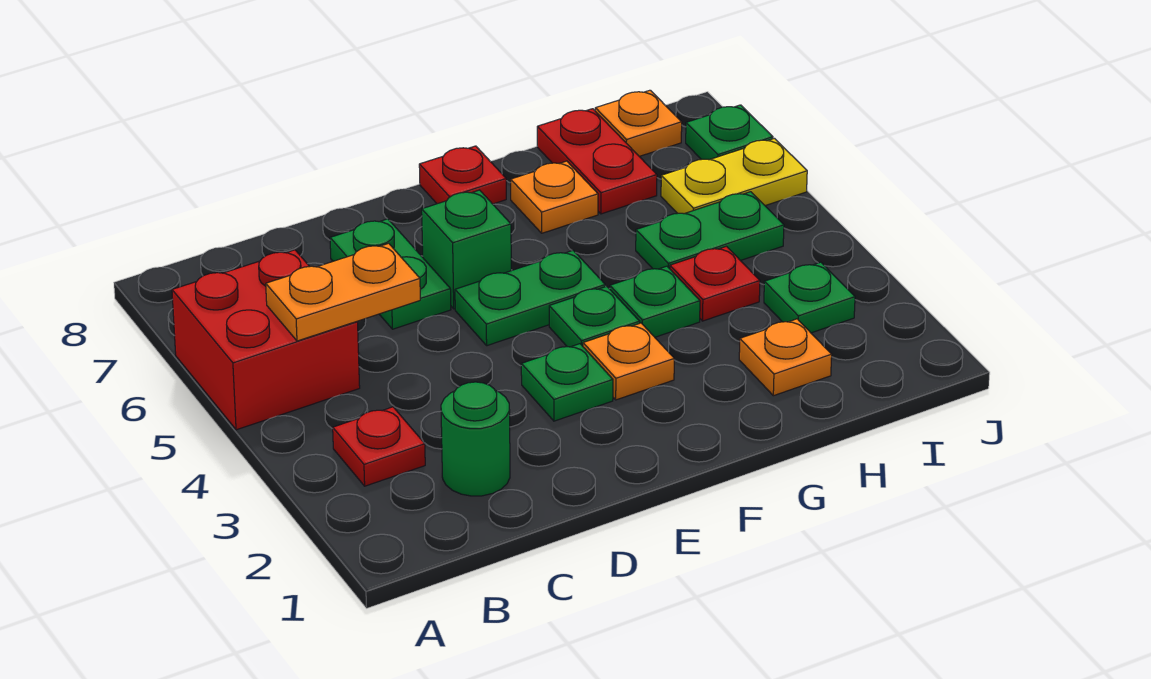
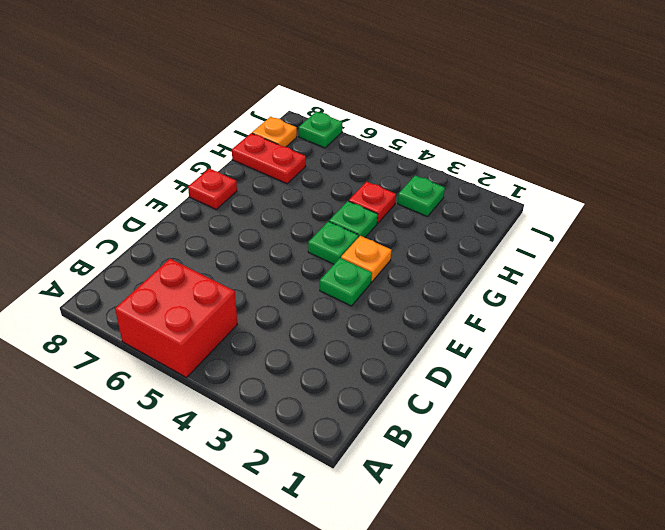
none -> red plate B3 level 1
none -> green round brick C2 level 1
none -> green plate D6:D7 level 1

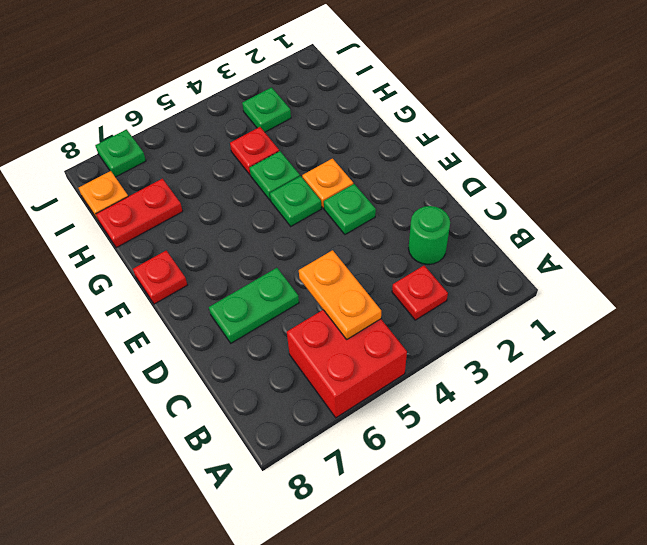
none -> green plate E5:F5 level 1
none -> green brick E6 level 1
none -> orange plate G7 level 1

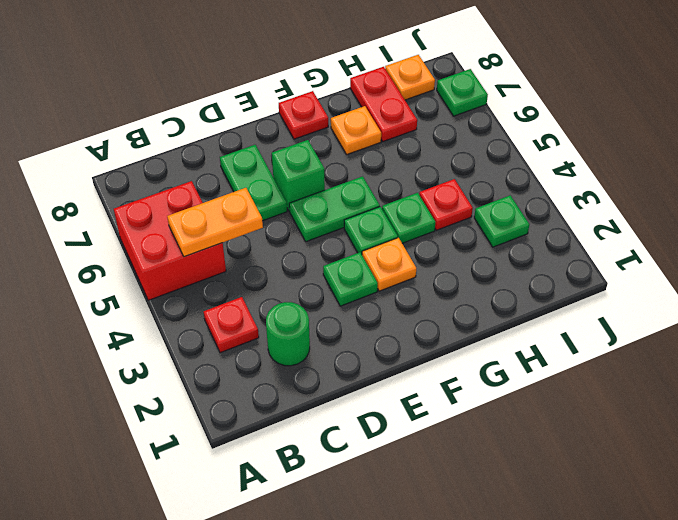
none -> orange plate H2 level 1
none -> green plate H5:I5 level 1
none -> yellow plate I6:J6 level 1

